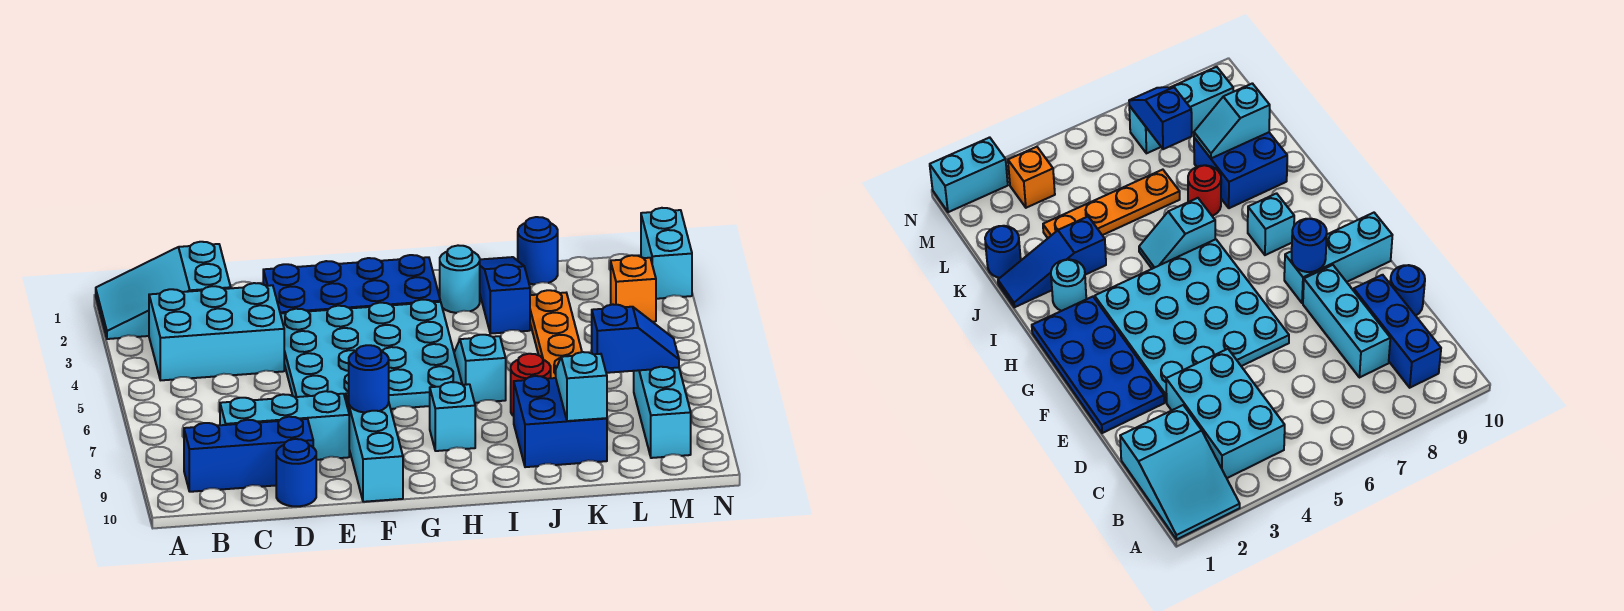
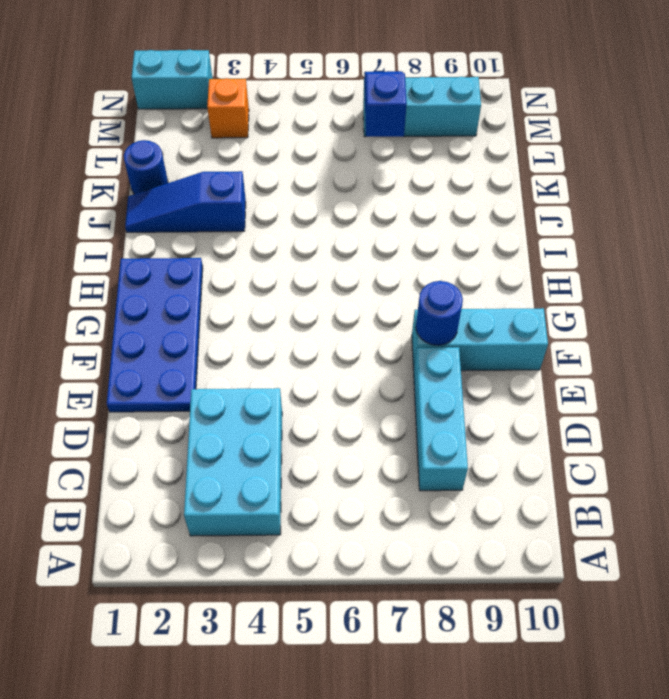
none -> cyan slope A1:C2 level 1 top C
none -> blue brick B9:D9 level 1
none -> blue round brick D10 level 1

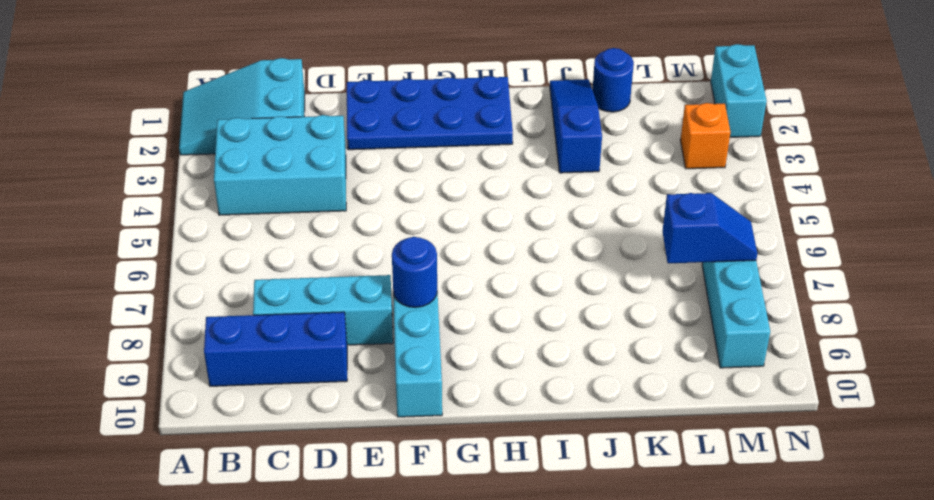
none -> blue round brick D10 level 1
none -> cyan plate E3:H6 level 1
none -> cyan brick H8 level 1

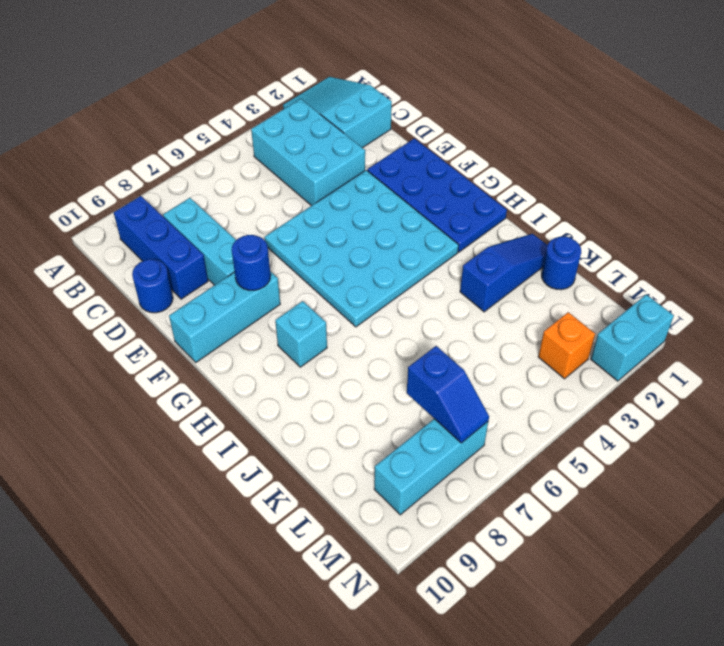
none -> cyan round brick I2 level 1
none -> cyan slope I5:I6 level 1 top 6
none -> red round brick J7 level 1

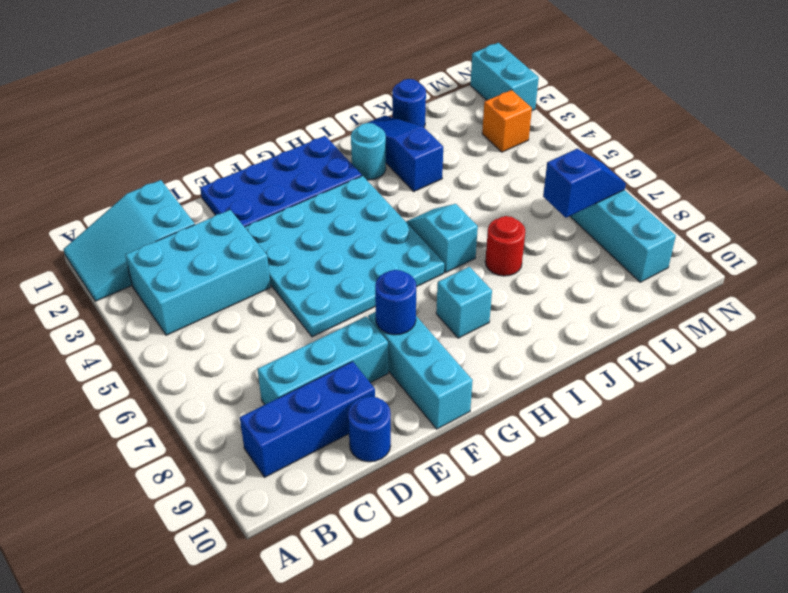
none -> blue brick J8:K9 level 1
none -> orange plate K3:K6 level 1
none -> cyan slope K8:K9 level 2 top 9

